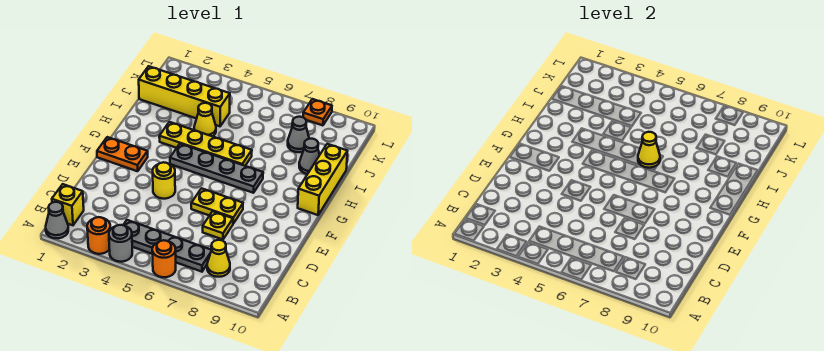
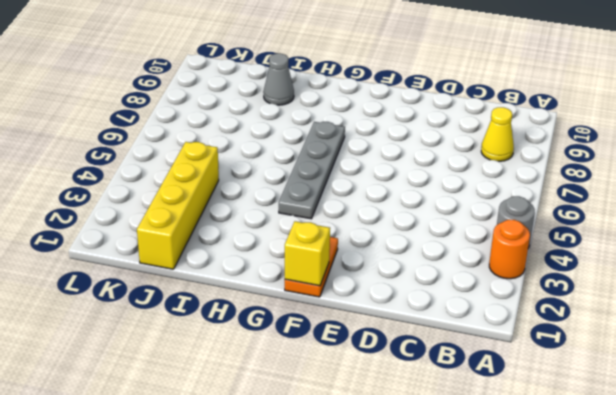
yellow brick F1 level 2 -> yellow brick B1 level 1
none -> grey cone A1 level 1
none -> orange round brick A6 level 1
none -> grey plate B4:B7 level 1

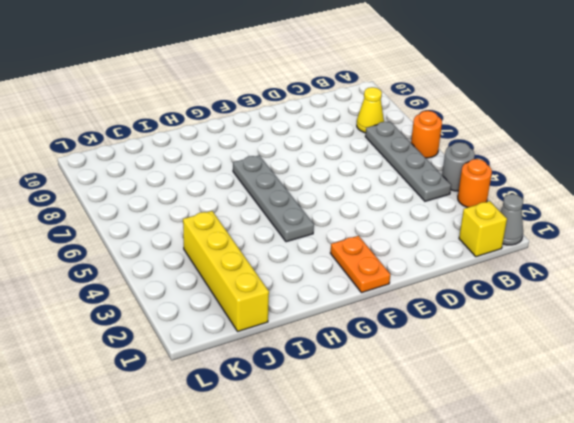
none -> yellow plate D7 level 1
none -> yellow round brick E4 level 1
none -> yellow plate E6:E7 level 1

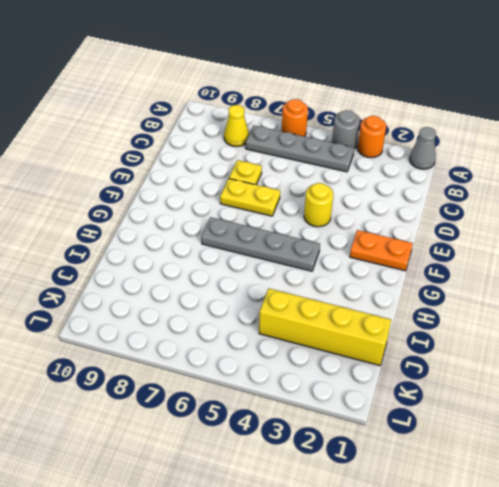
none -> yellow brick B1 level 1
none -> yellow brick G10:I10 level 1
none -> yellow plate H3:H6 level 1

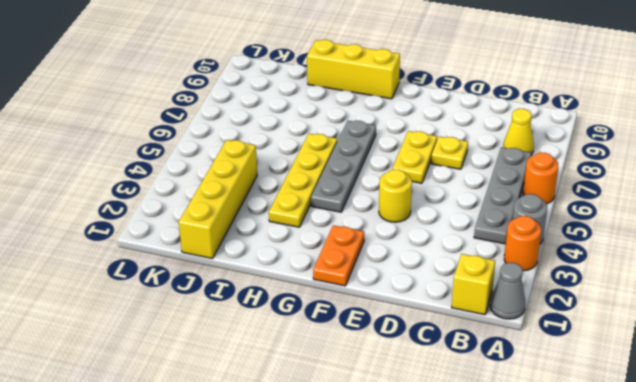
none -> yellow cone I4 level 1
none -> grey cone I9 level 1
none -> grey cone J8 level 1

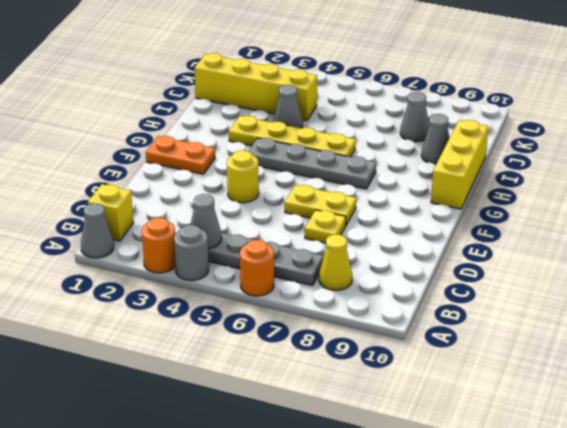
grey cone B4 level 2 -> none
grey cone I4 level 1 -> yellow cone I4 level 1
none -> orange plate L8 level 1
none -> yellow cone H6 level 2

